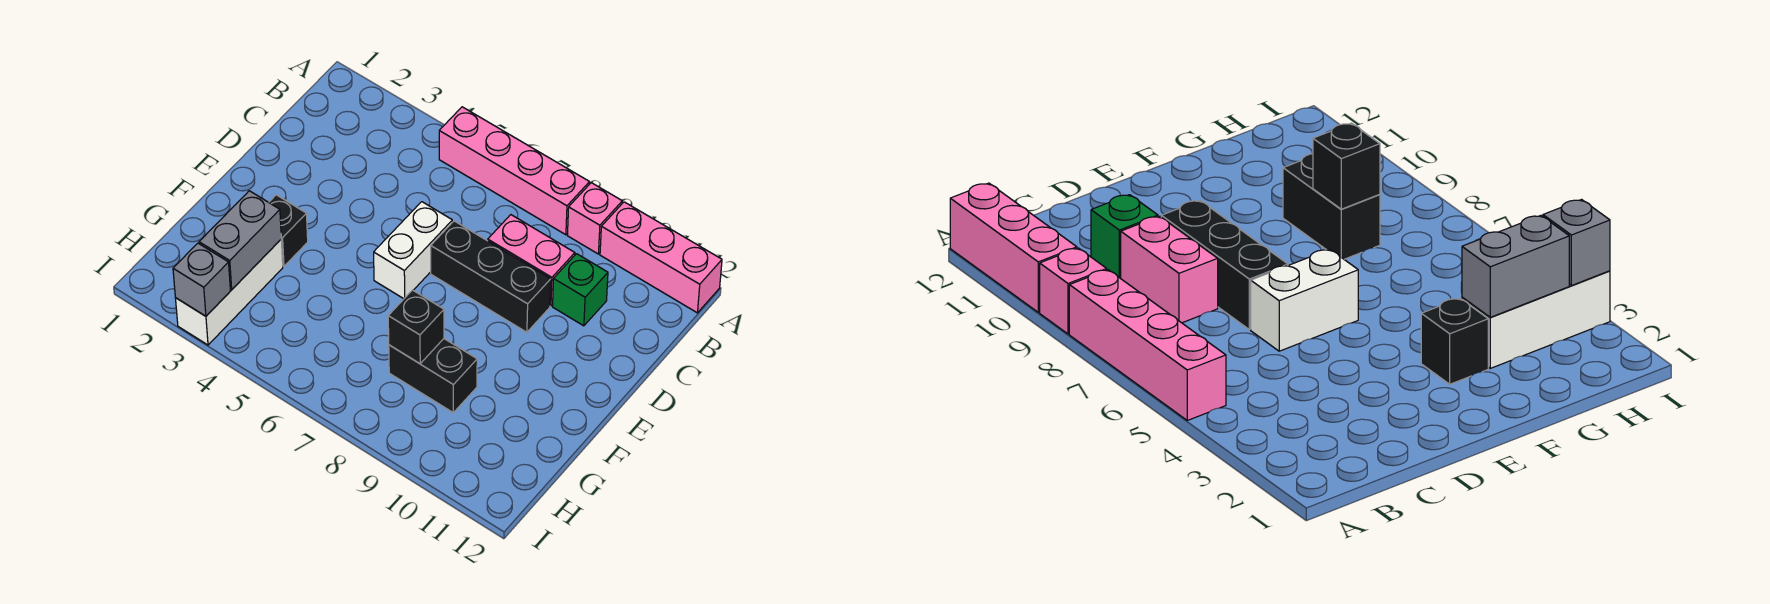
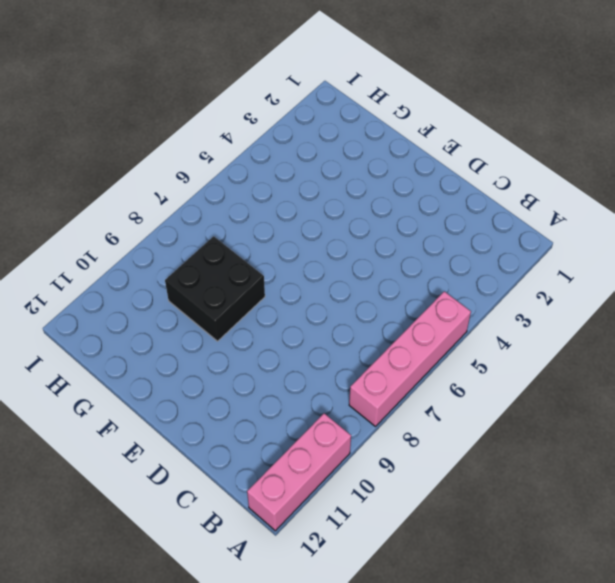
black brick F8:G9 level 1 -> black brick G8:G9 level 1
none -> pink brick A9 level 1
none -> pink brick C8:C9 level 1
none -> green brick C10 level 1

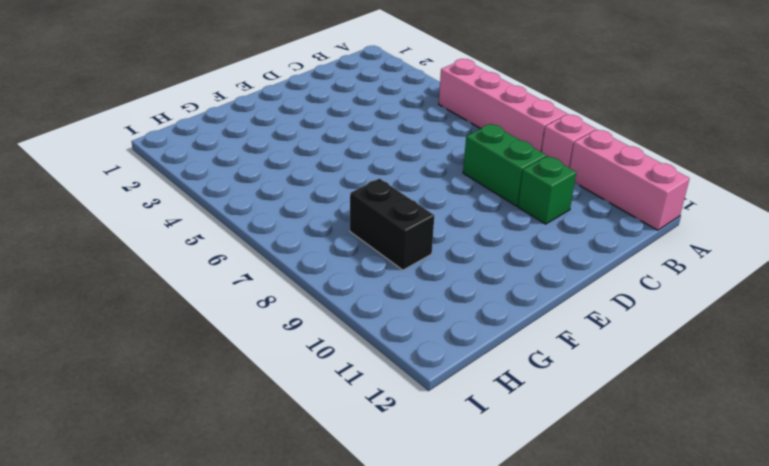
green brick C8:C9 level 1 -> pink brick C8:C9 level 1
none -> white brick D6:E6 level 1
none -> black brick D7:D9 level 1
none -> black brick F3 level 1

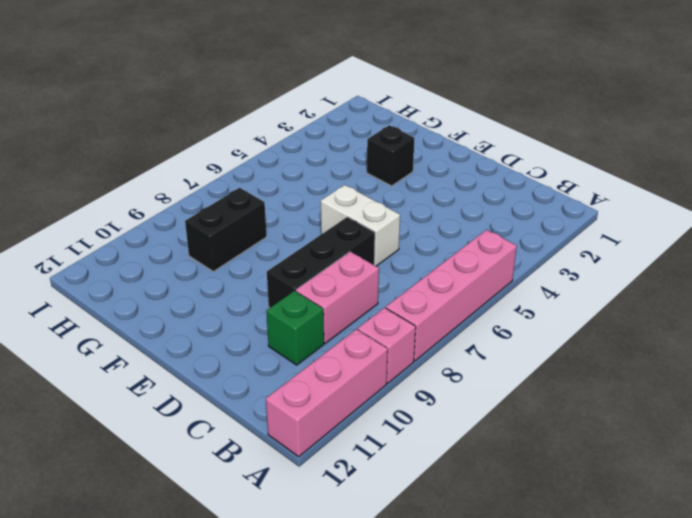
none -> white brick G3:I3 level 1
none -> grey brick G3:H3 level 2
none -> black brick G8 level 2

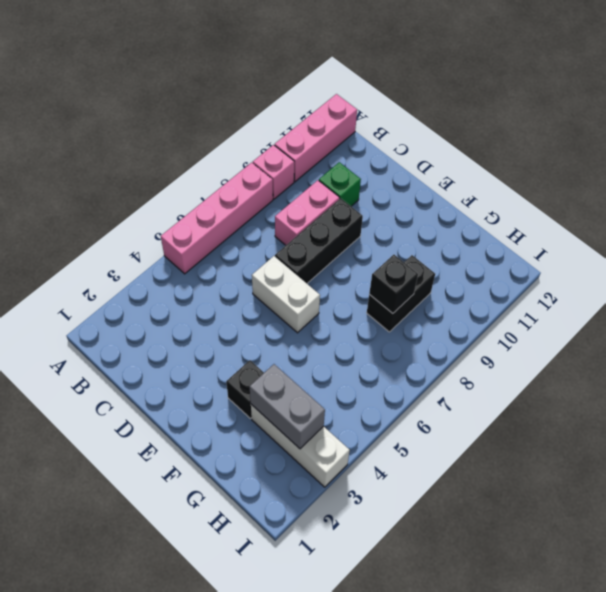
none -> grey brick I3 level 2

